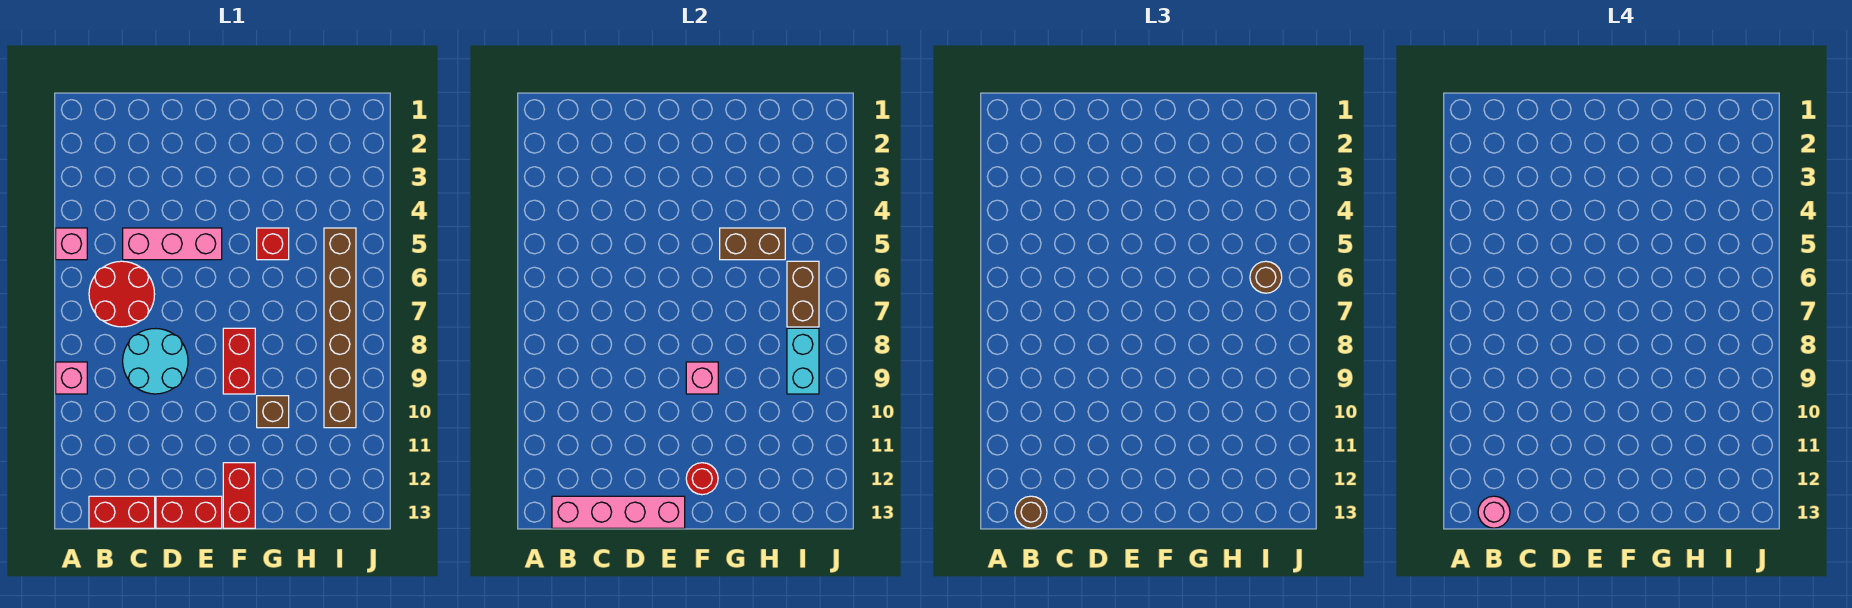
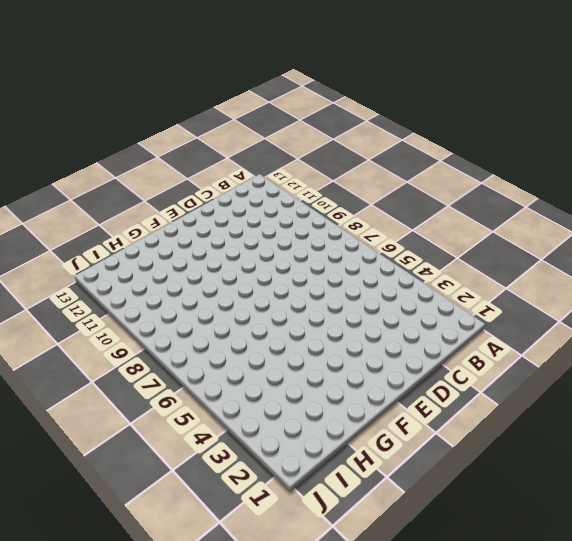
none -> pink brick A5 level 1
none -> pink brick A9 level 1
none -> red round brick B6:C7 level 1

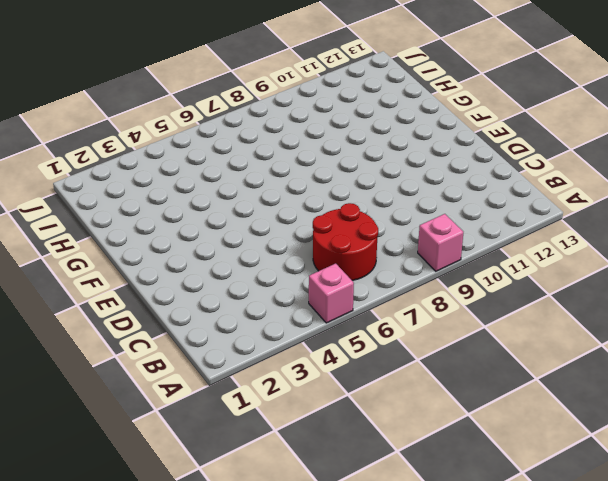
none -> red brick B13:C13 level 1
none -> pink brick C5:E5 level 1
none -> cyan round brick C8:D9 level 1

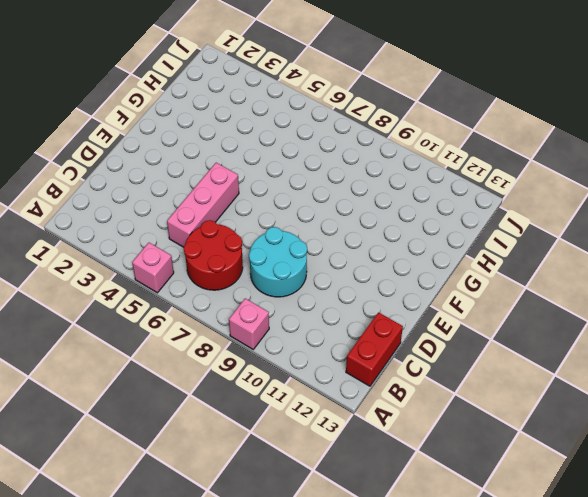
none -> red brick D13:E13 level 1
none -> red brick F8:F9 level 1
none -> red brick F12:F13 level 1

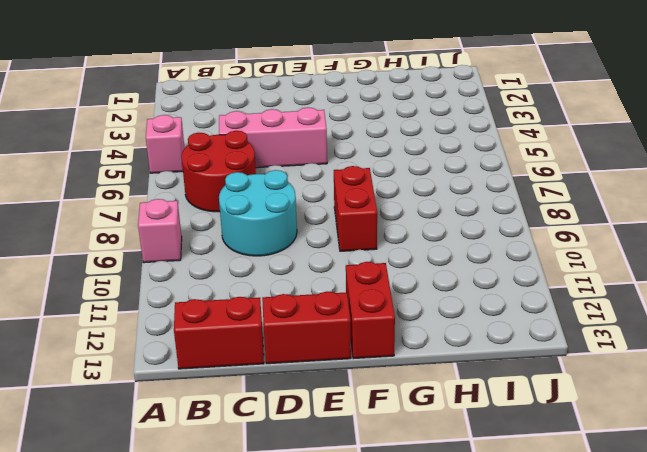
none -> red brick G5 level 1
none -> brown brick G10 level 1
none -> brown brick I5:I10 level 1

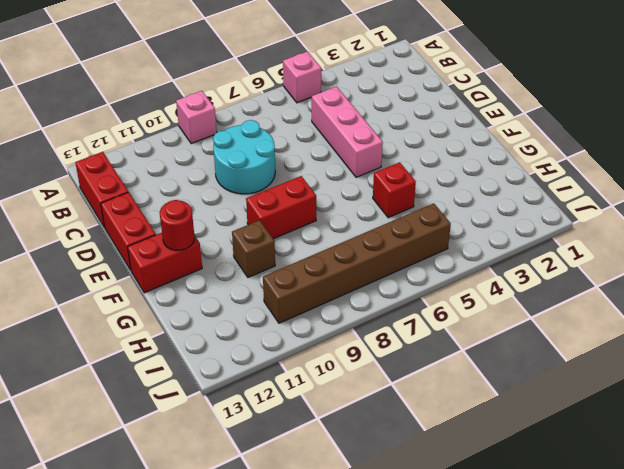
none -> red round brick B6:C7 level 1
none -> pink brick B13:E13 level 2
none -> pink brick F9 level 2

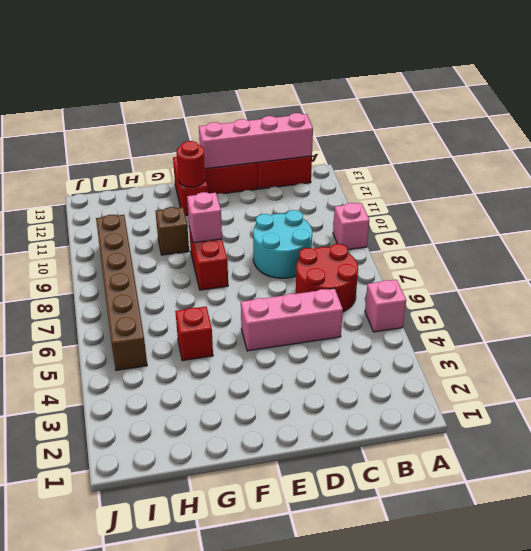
none -> brown brick G5:H5 level 2
none -> brown brick I6:I7 level 2
none -> cyan brick I8:I9 level 2

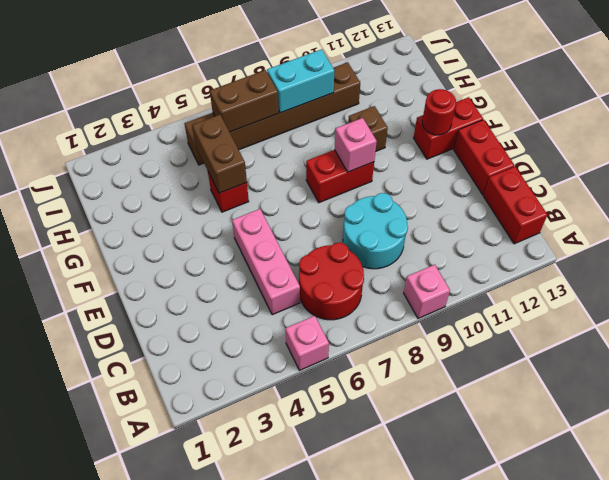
none -> pink brick B13:E13 level 2
none -> brown round brick B13 level 3
none -> brown round brick I6 level 3

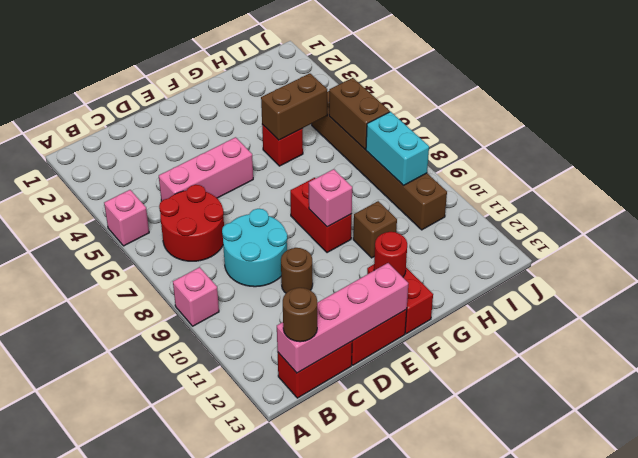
brown round brick D10 level 1 -> brown round brick I6 level 3
none -> pink round brick B13 level 4

